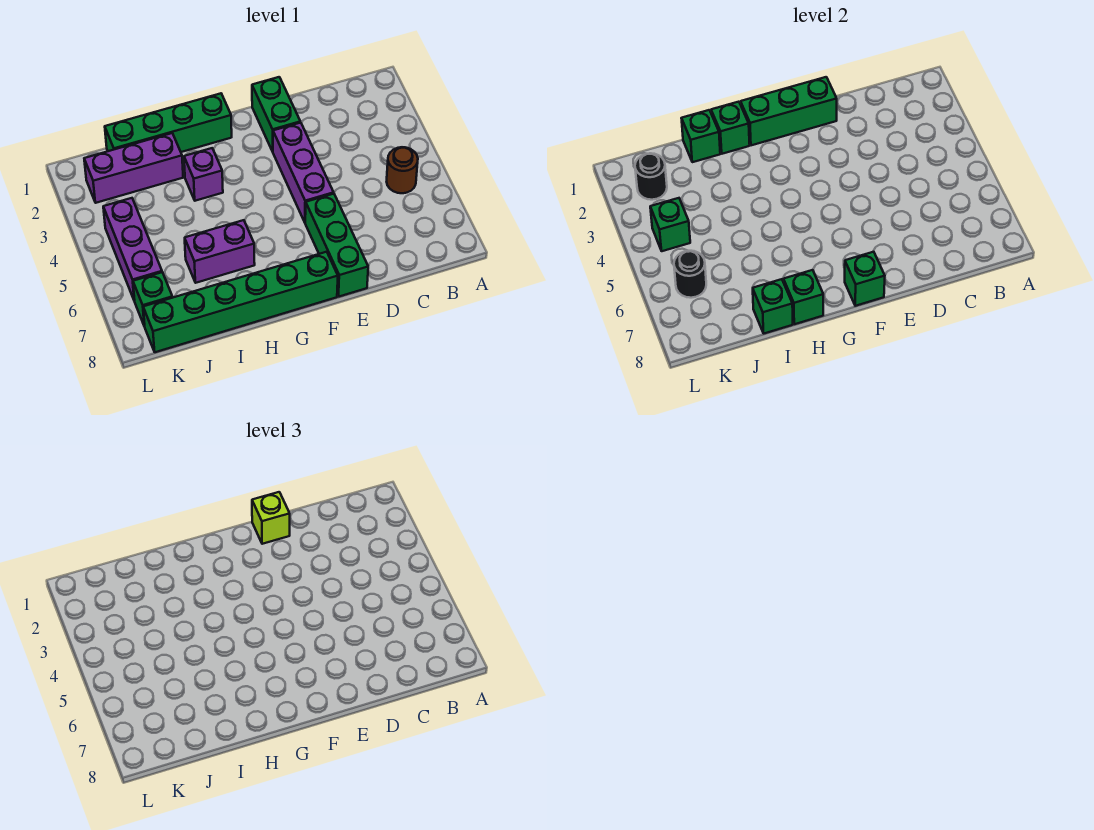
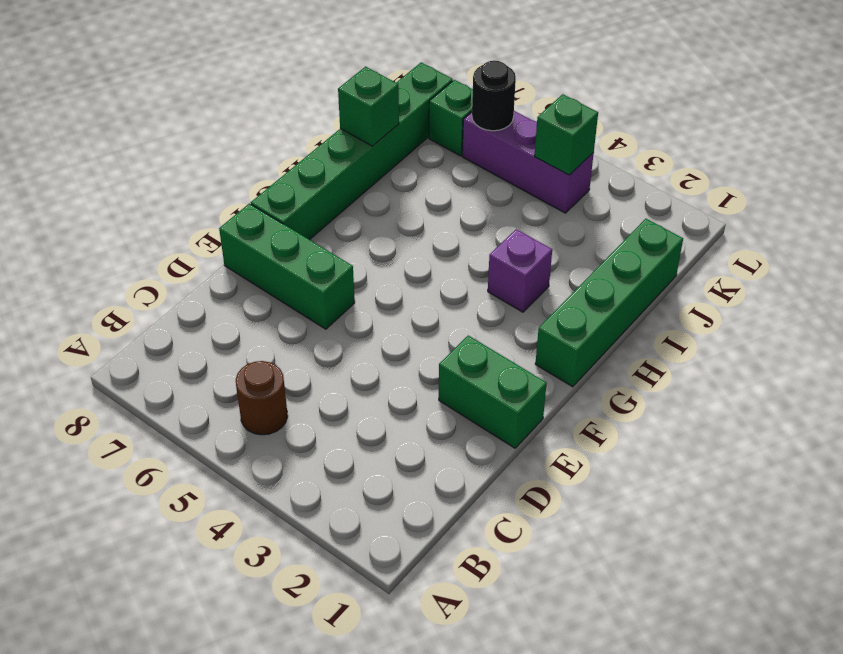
none -> purple brick E3:E5 level 1
none -> purple brick H6:I6 level 1
none -> purple brick I2:K2 level 1

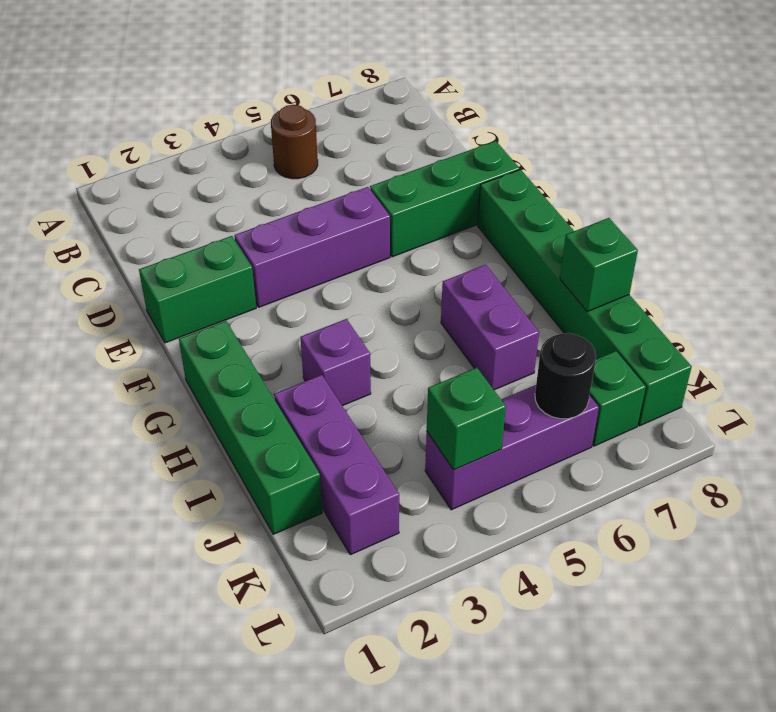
none -> green brick E1:G1 level 2
none -> green brick F8 level 2
none -> green brick H1 level 2

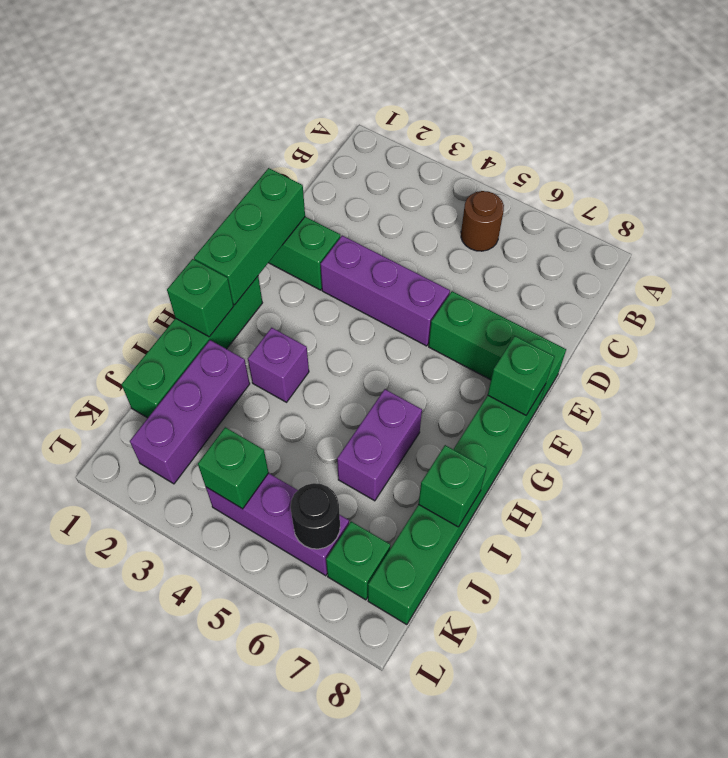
none -> green brick H8 level 2
none -> green brick I1 level 2
none -> black round brick K2 level 2

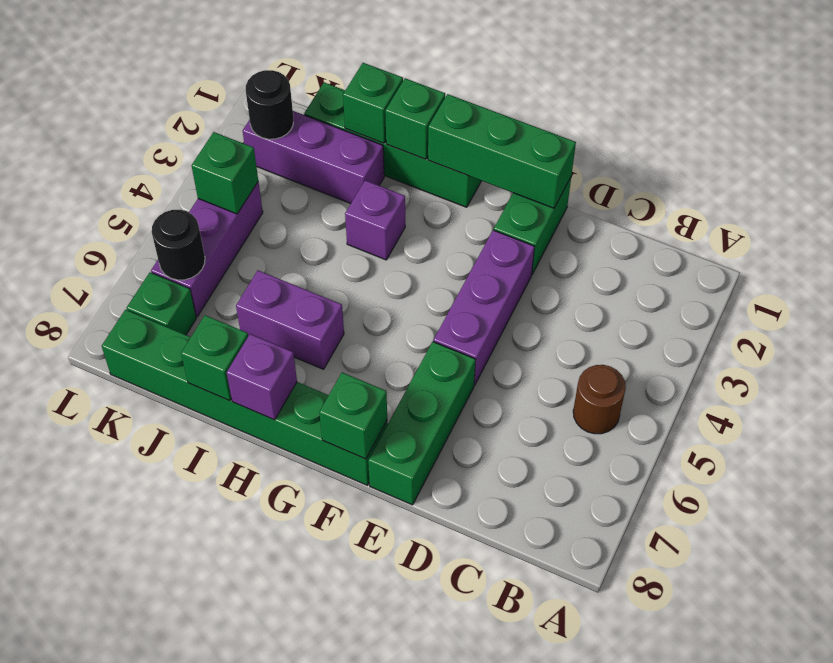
purple brick H8 level 2 -> green brick H8 level 2
none -> lime brick E1 level 3

